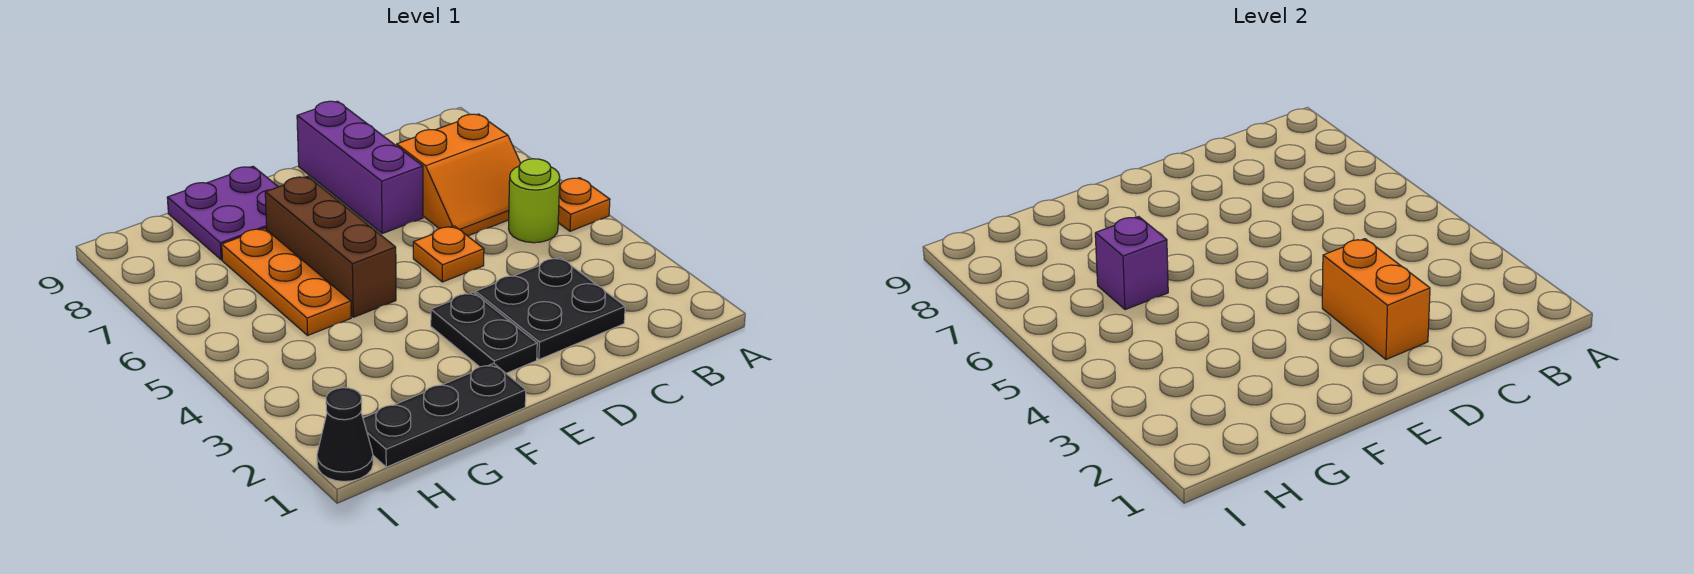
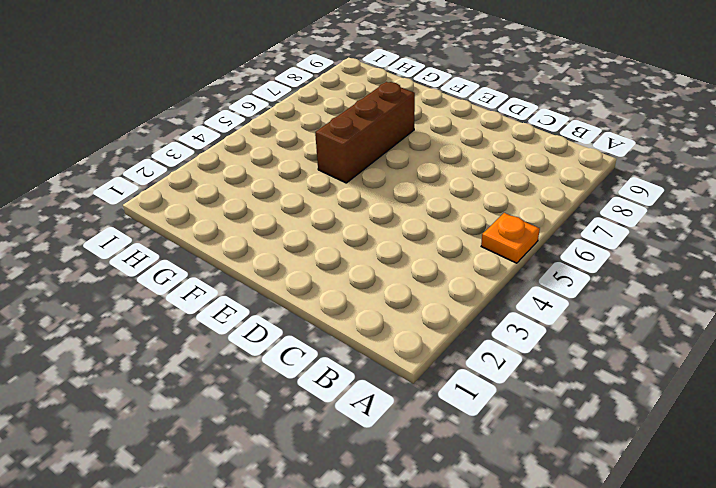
none -> lime round brick B5 level 1
none -> orange slope B6:C7 level 1 top 7
none -> black plate C2:D3 level 1

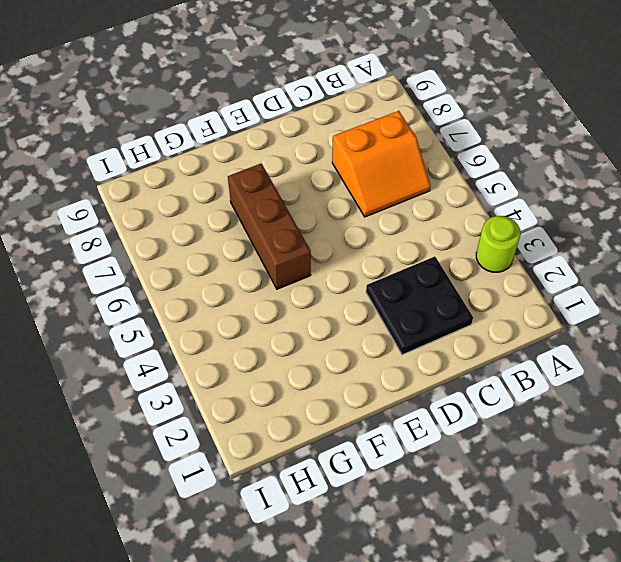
lime round brick A3 level 1 -> lime round brick B5 level 1
none -> orange plate A5 level 1
none -> orange plate D5 level 1
none -> purple brick D7:D9 level 1

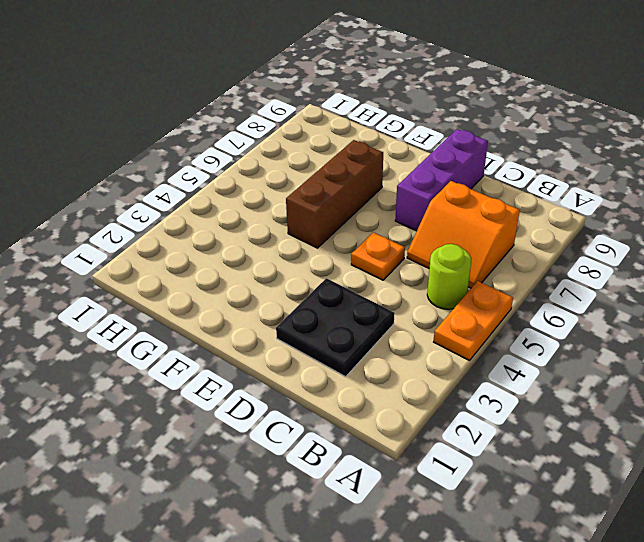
orange plate A4:A5 level 1 -> orange plate A5 level 1
none -> black plate E2:E3 level 1
none -> black plate F1:H1 level 1
none -> purple plate F8:G9 level 1

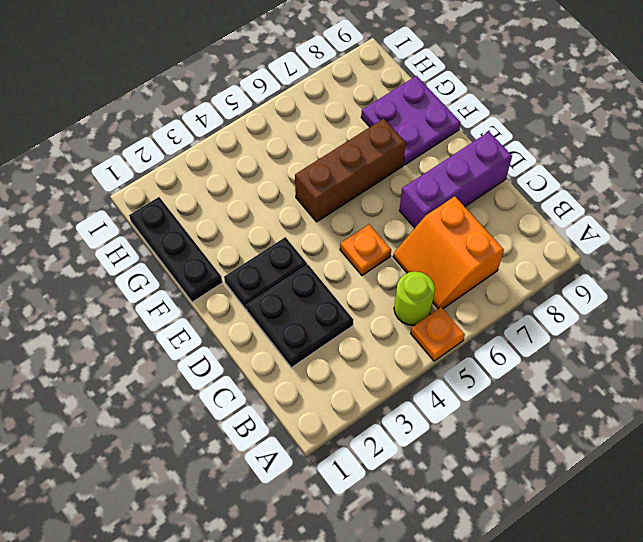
none -> orange plate G5:G7 level 1
none -> black cone I1 level 1
none -> orange brick D2:D3 level 2

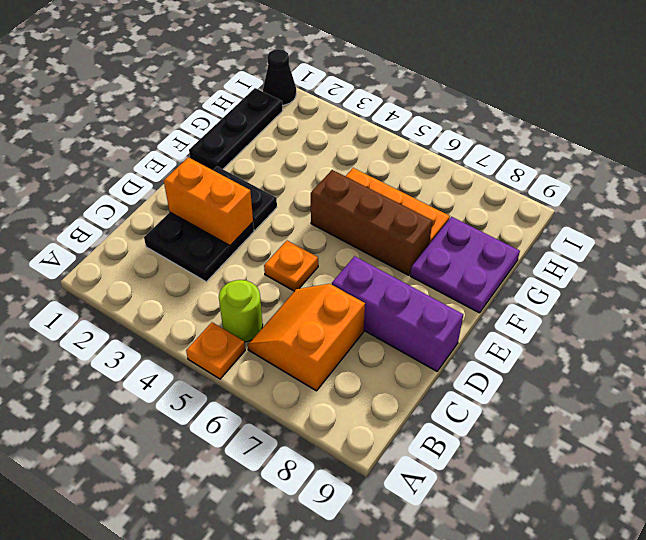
none -> purple brick G6 level 2

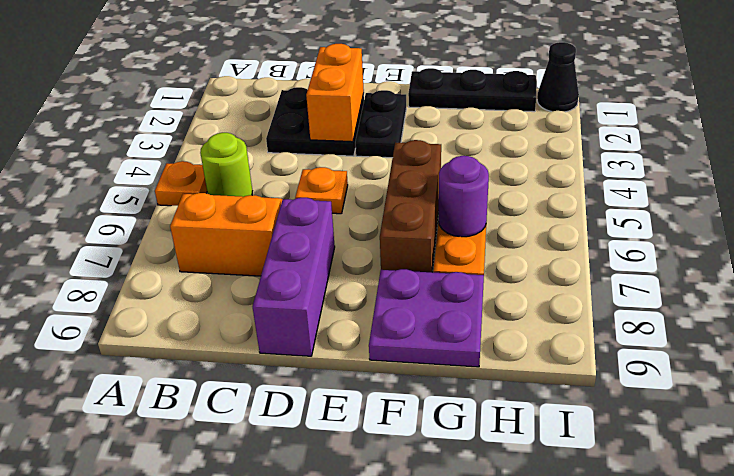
purple round brick G6 level 2 -> purple brick G6 level 2

